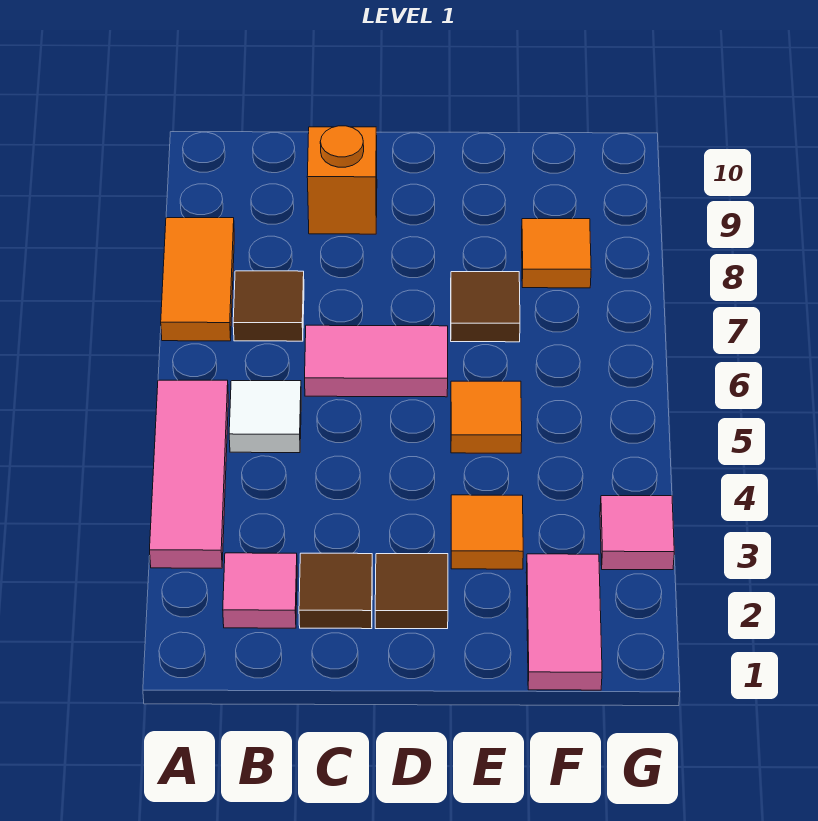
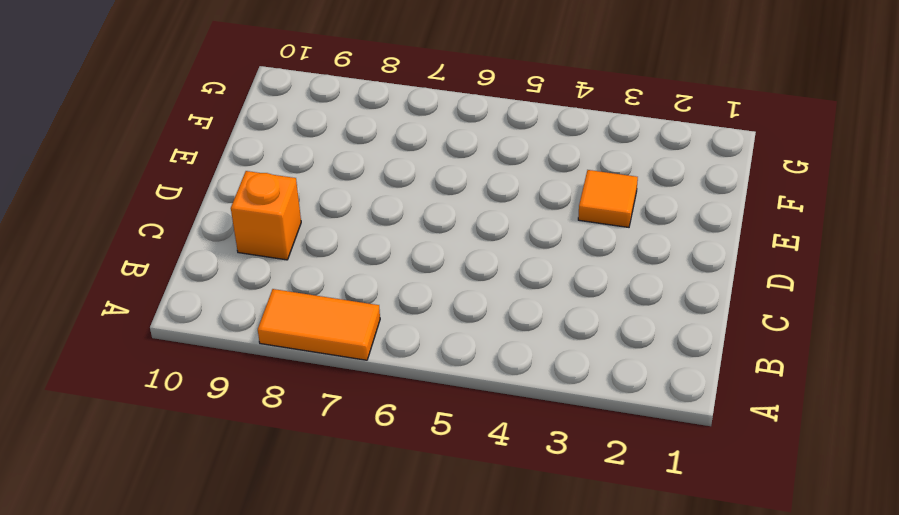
none -> pink tile A3:A5 level 1
none -> pink tile B2 level 1
none -> white tile B5 level 1

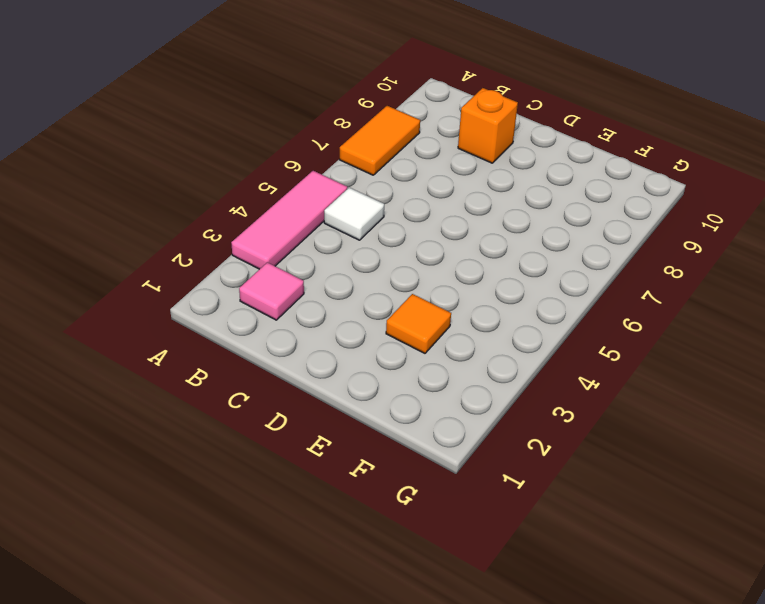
none -> brown tile B7 level 1
none -> brown tile C2 level 1
none -> pink tile C6:D6 level 1

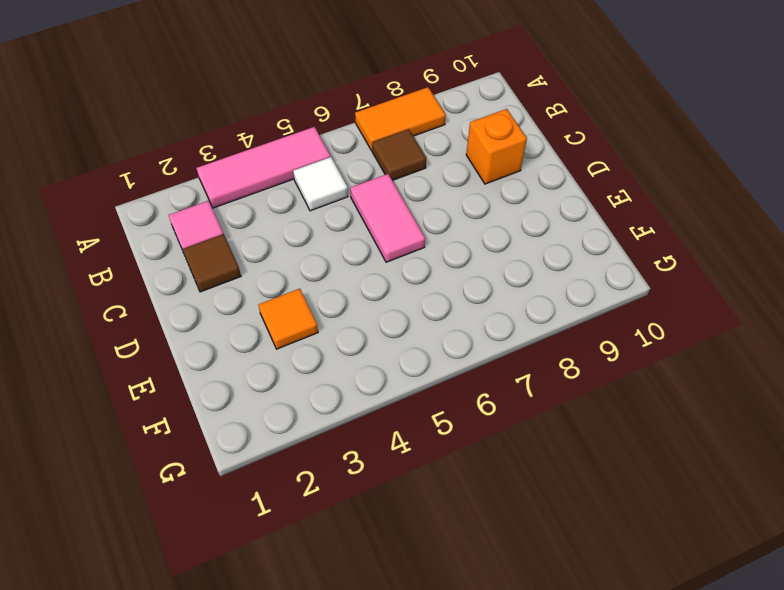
none -> brown tile D2 level 1
none -> orange tile E5 level 1
none -> brown tile E7 level 1

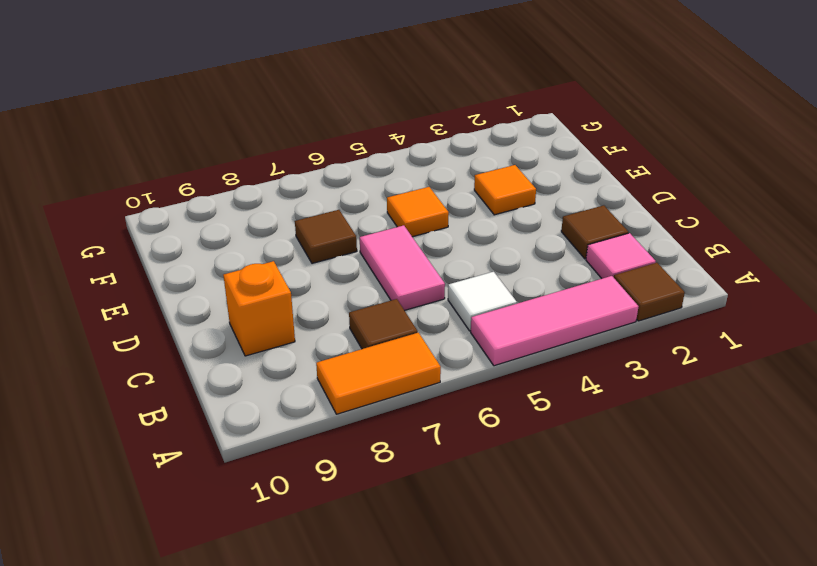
brown tile A2 level 1 -> brown tile D2 level 1
none -> pink tile F1:F2 level 1
none -> orange tile F8 level 1
none -> pink tile G3 level 1

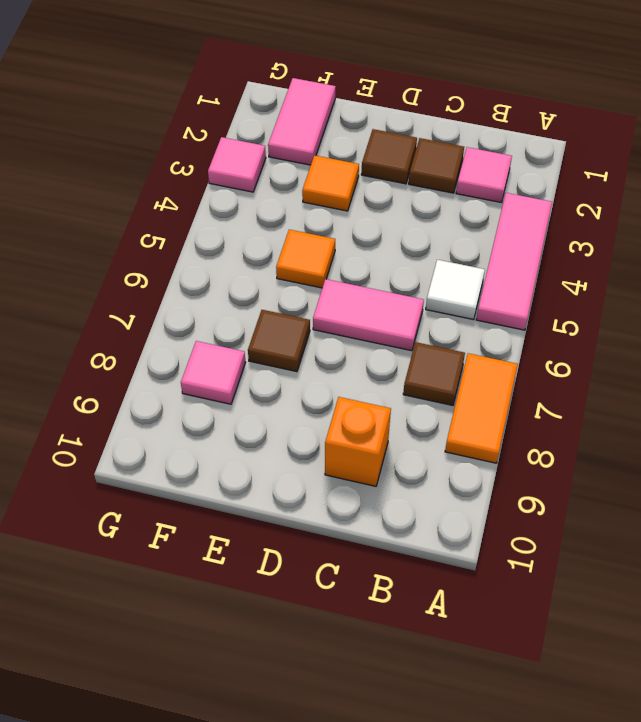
pink tile F8 level 1 -> orange tile F8 level 1

